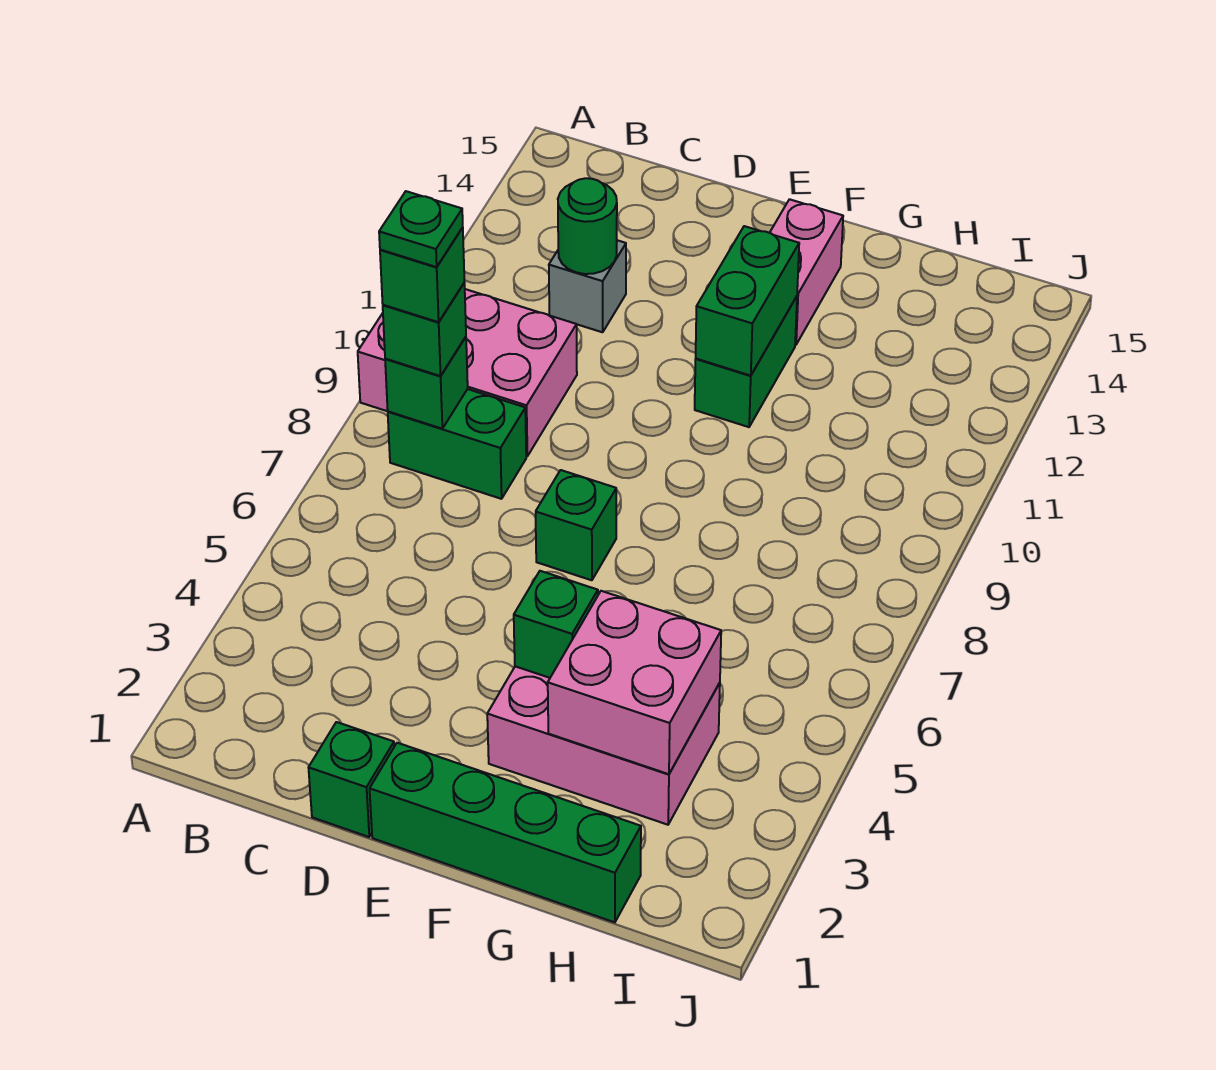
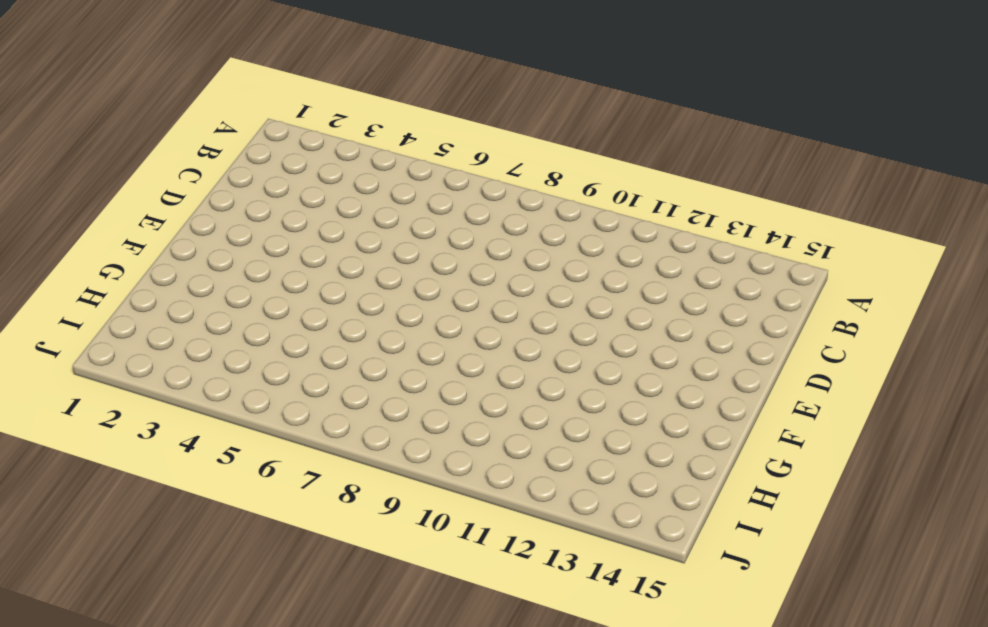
none -> pink brick A9:C10 level 1
none -> green brick B8:C8 level 1
none -> grey brick C12 level 1

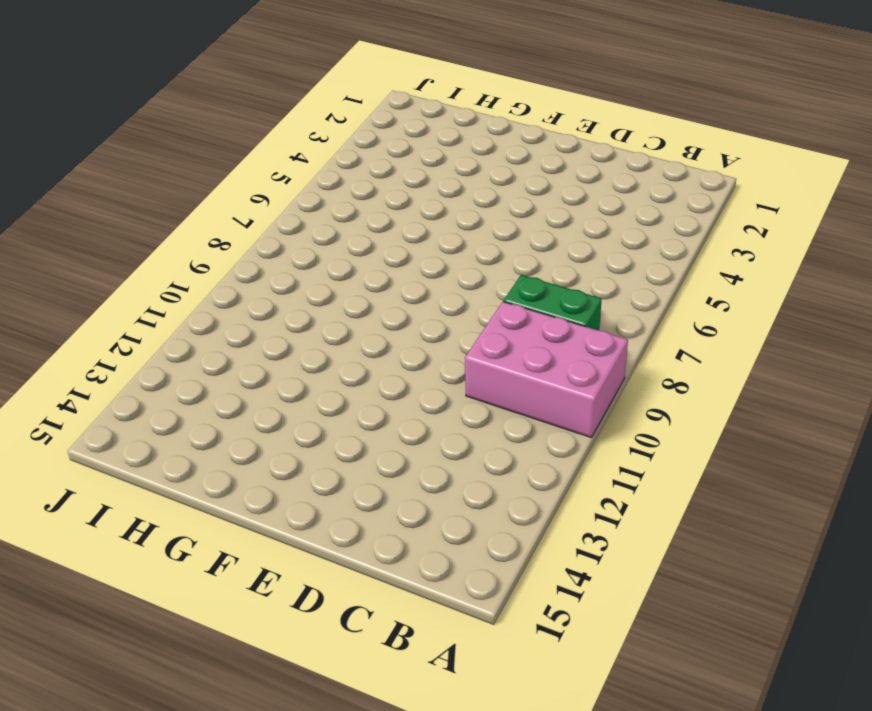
none -> grey brick C12 level 1
none -> green brick D1 level 1
none -> green brick E1:H1 level 1

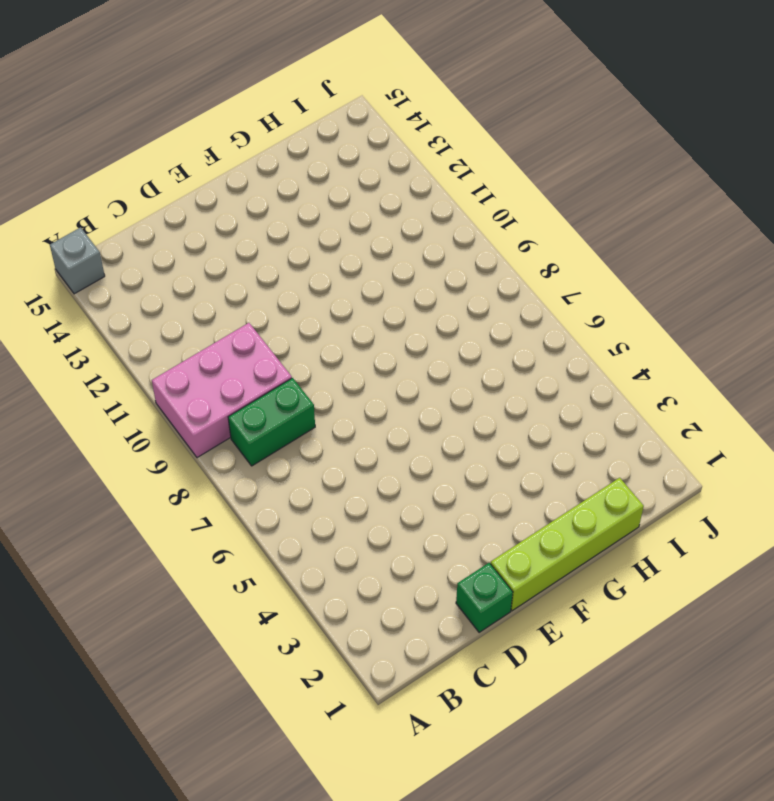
grey brick A15 level 1 -> grey brick C12 level 1
lime brick E1:H1 level 1 -> green brick E1:H1 level 1
none -> green brick E7 level 1
none -> pink brick F3:H4 level 1
none -> green brick F11:F12 level 1

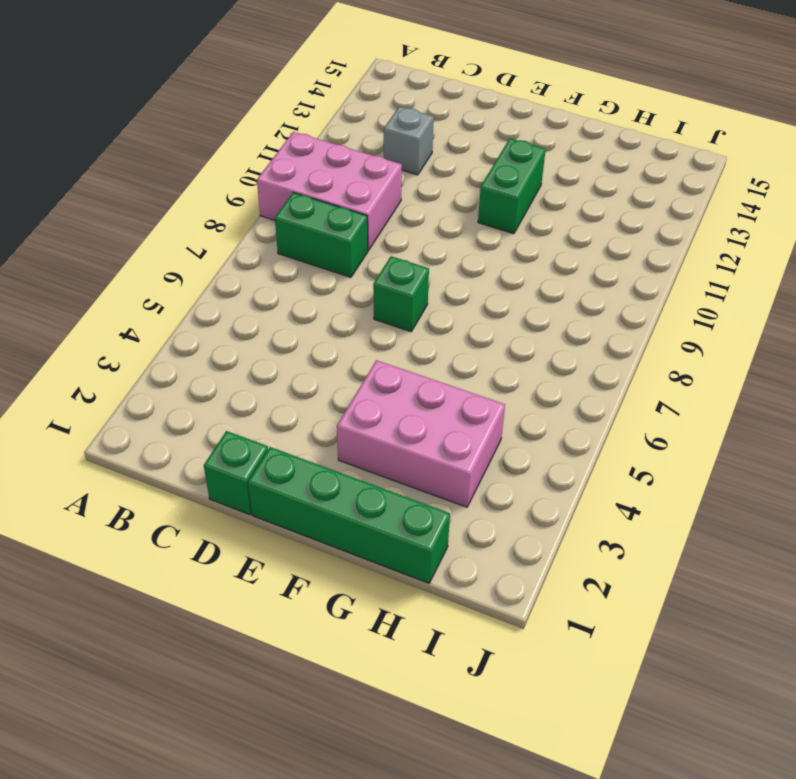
none -> pink brick F13:F14 level 1
none -> green brick B8 level 2
none -> green round brick C12 level 2

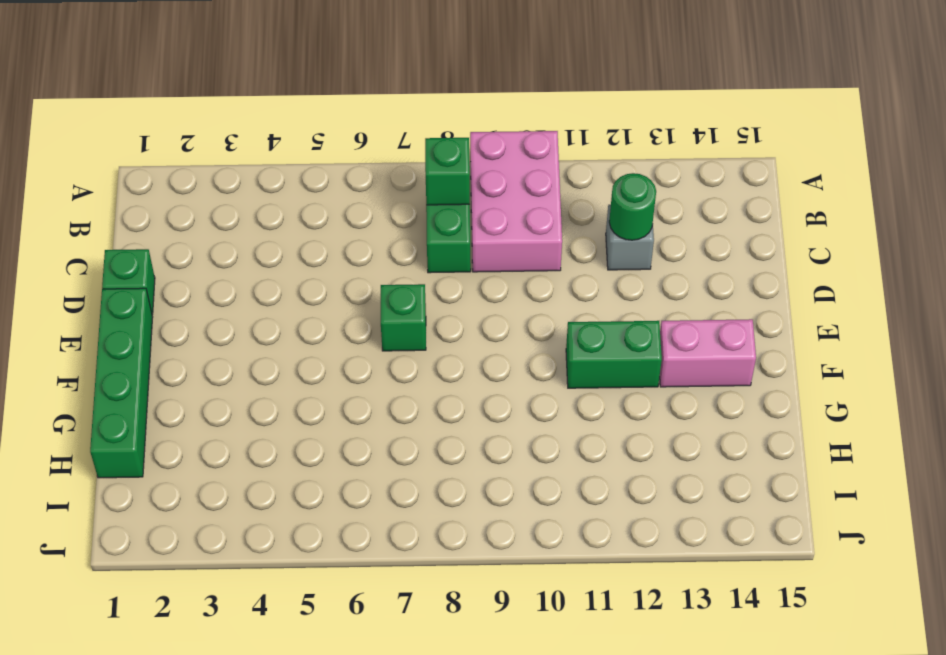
none -> pink brick F3:H4 level 1
none -> green brick F4 level 2
none -> green brick F11:F12 level 2

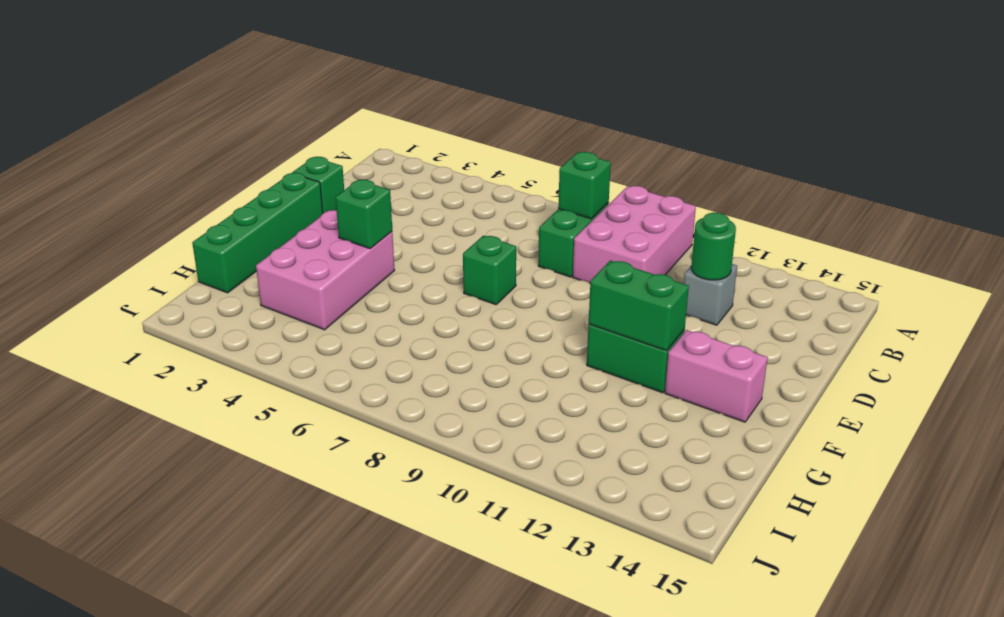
none -> pink brick G3:H4 level 2
none -> green brick B8 level 3
none -> green brick B8 level 4

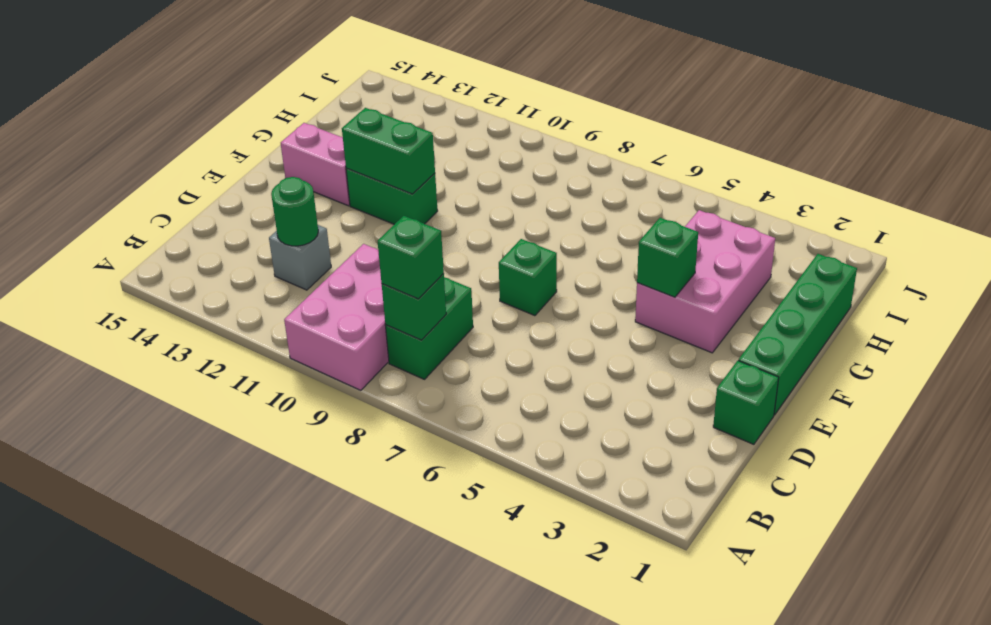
none -> pink brick G3:H4 level 2
none -> green brick B8 level 4
none -> green plate B8 level 5

